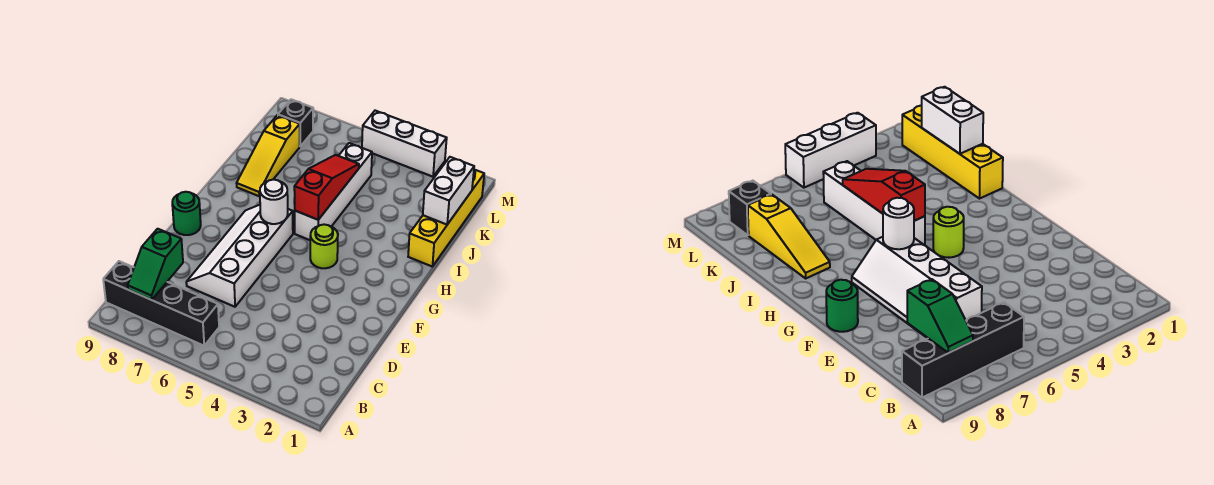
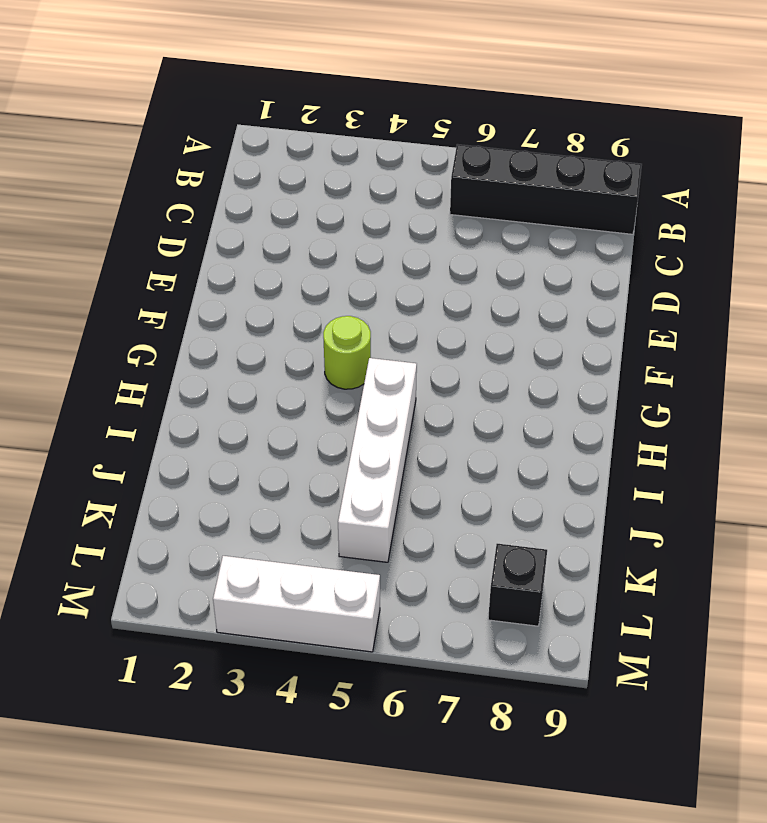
none -> white slope D6:G7 level 1 top 6
none -> green round brick F9 level 1
none -> yellow brick I1:L1 level 1

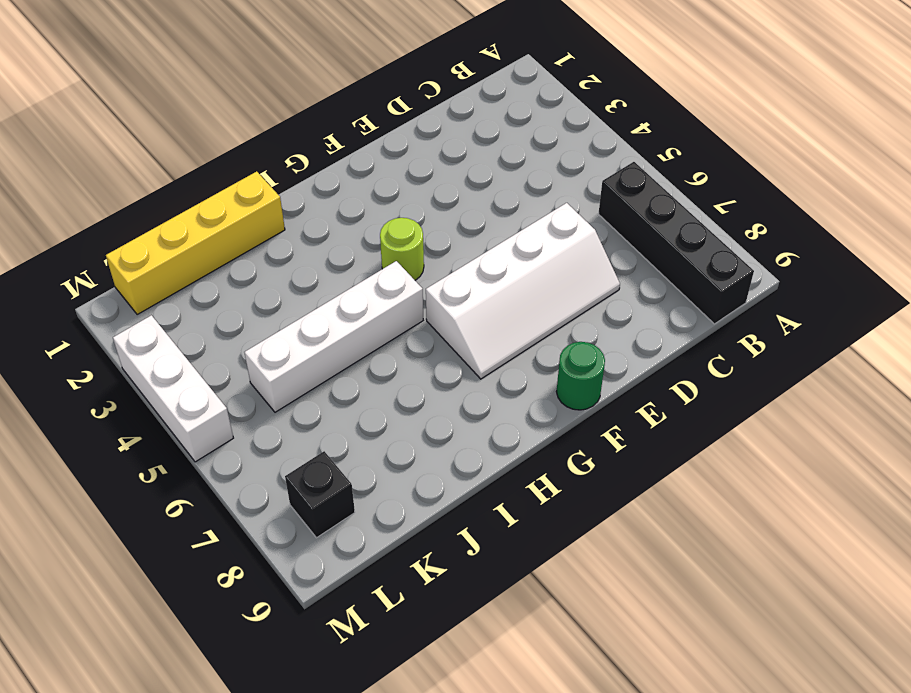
none -> yellow slope I8:K8 level 1 top K
none -> green slope B8:C8 level 2 top C
none -> white round brick G6 level 2

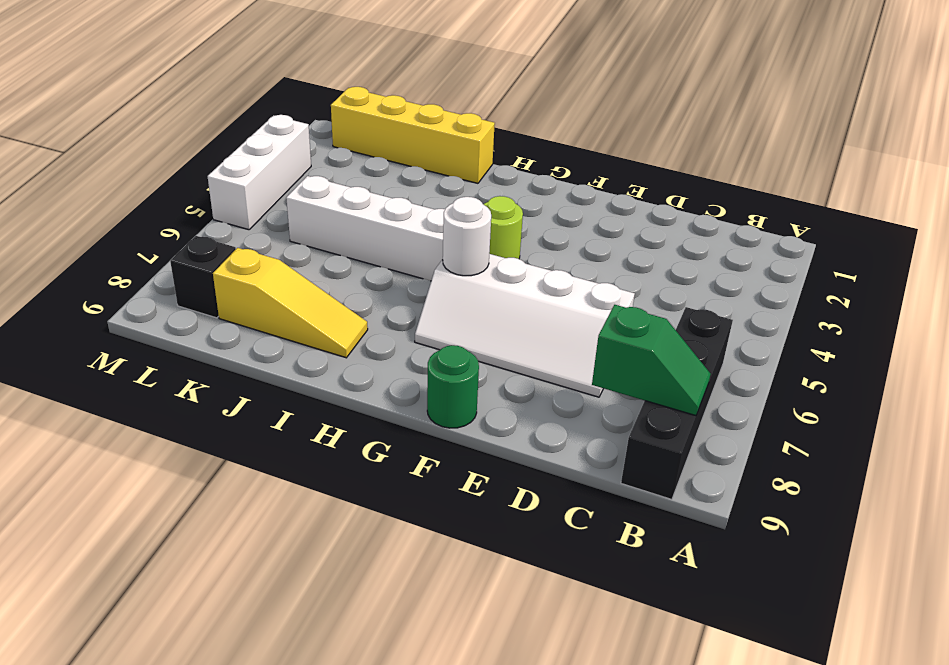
none -> red slope H5:J5 level 2 top H
none -> white brick J1:K1 level 2

